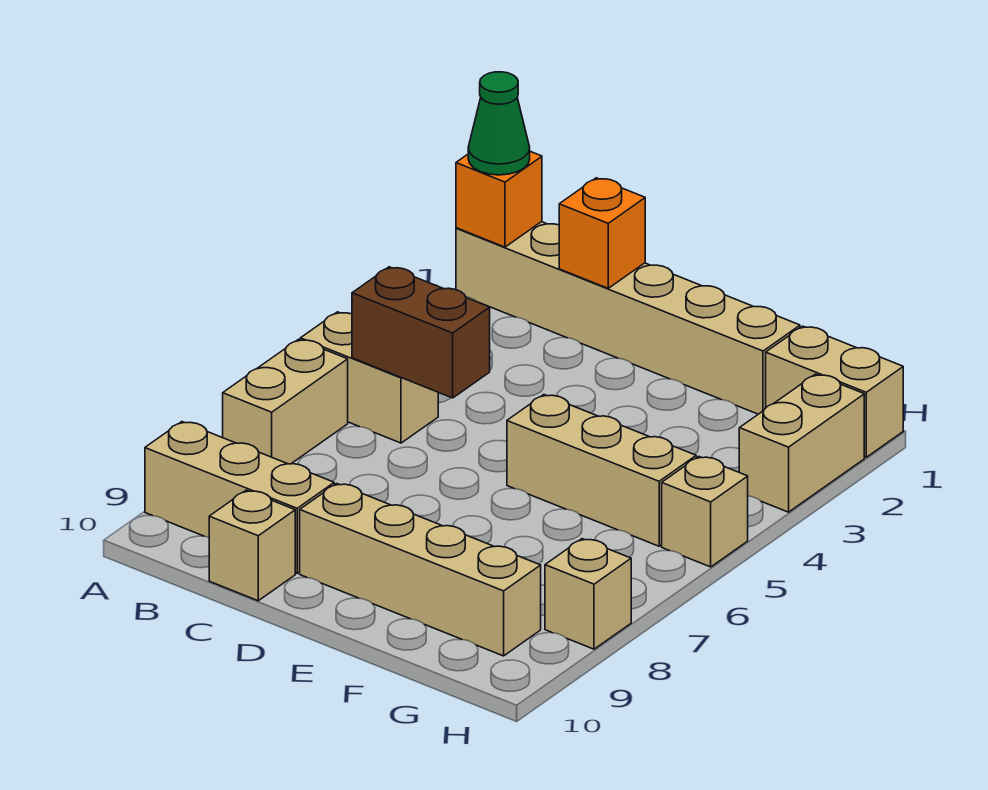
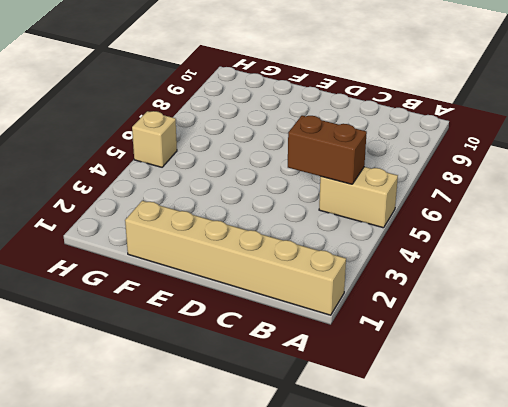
none -> tan brick A6:A7 level 1
none -> tan brick A9:C9 level 1
none -> tan brick C10 level 1

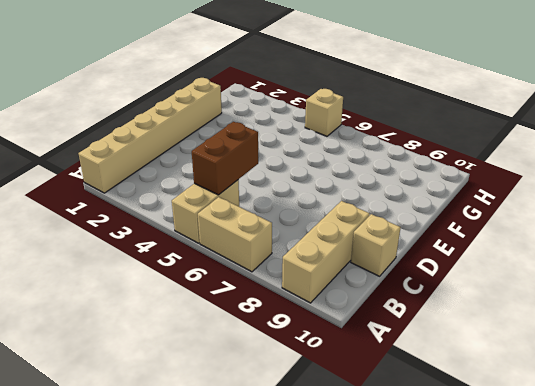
none -> tan brick D9:G9 level 1
none -> tan brick E5:G5 level 1
none -> tan brick G1:H1 level 1

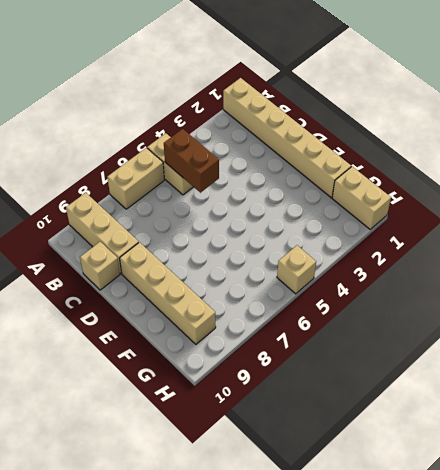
none -> tan brick E5:G5 level 1
none -> tan brick H2:H3 level 1
none -> tan brick H8 level 1

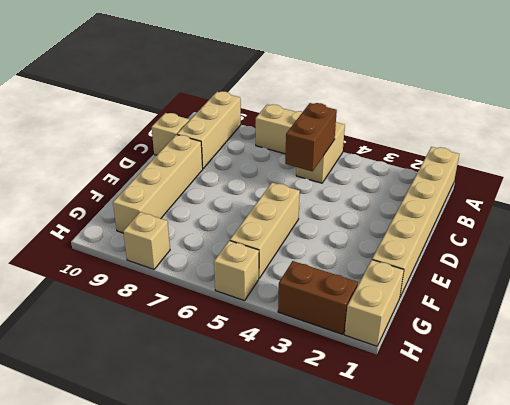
brown brick H2:H3 level 1 -> tan brick H2:H3 level 1
none -> orange brick A1 level 2
none -> orange brick C1 level 2
none -> green cone A1 level 3

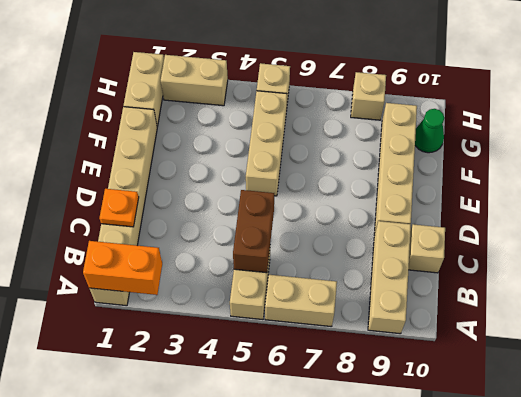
orange brick A1:A2 level 2 -> orange brick A1 level 2
orange plate C1 level 2 -> orange brick C1 level 2
green cone G10 level 1 -> green cone A1 level 3

